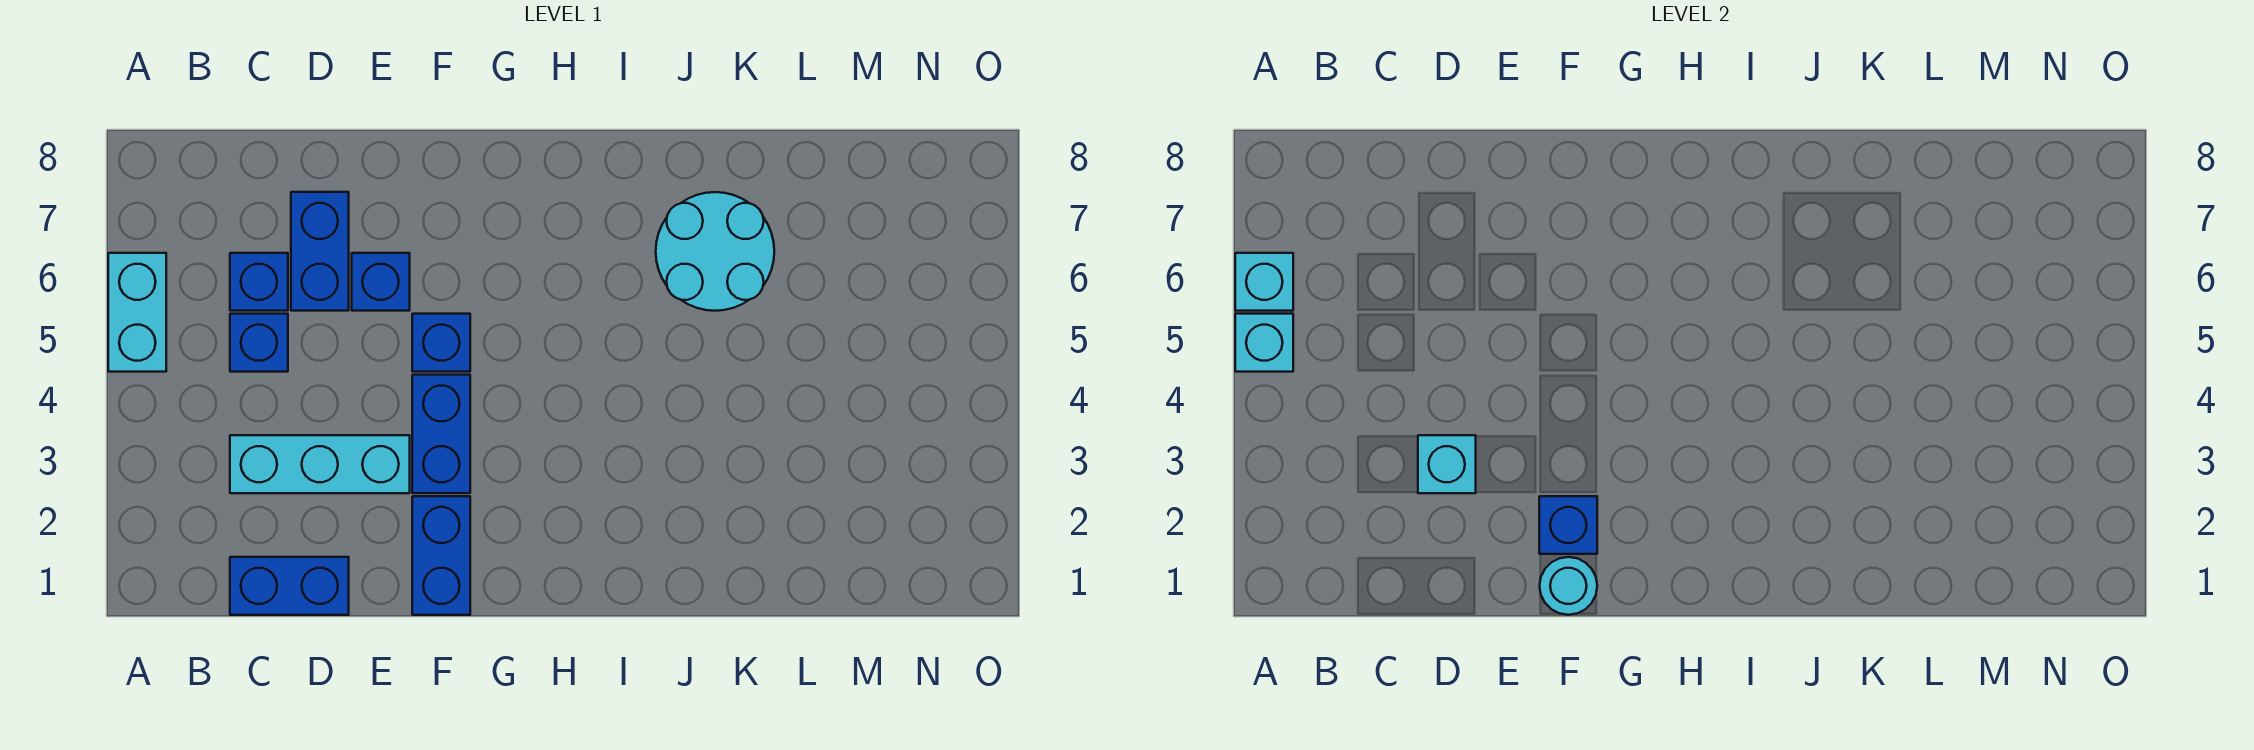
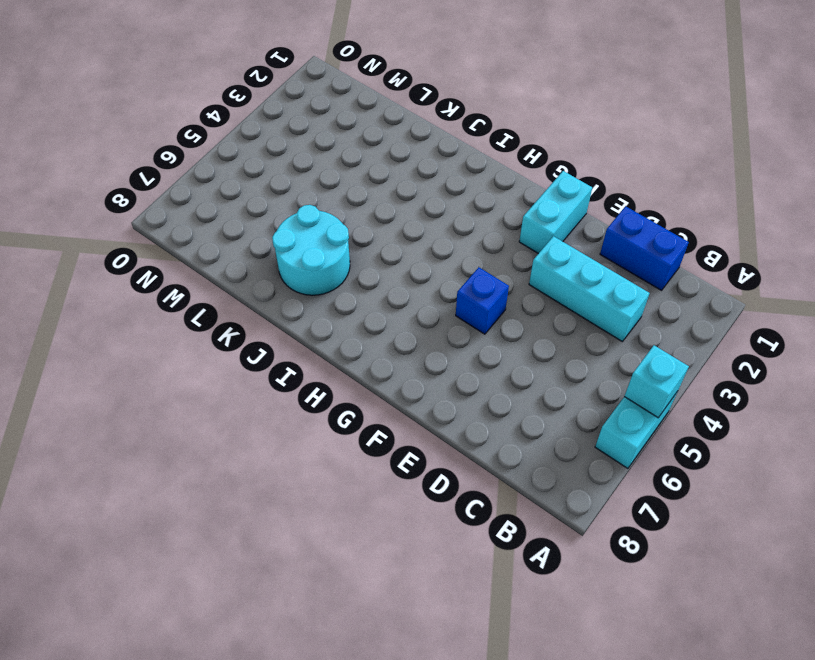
cyan brick F1:F2 level 1 -> blue brick F1:F2 level 1
none -> blue brick C5 level 1
none -> blue brick C6 level 1
none -> blue brick D6:D7 level 1

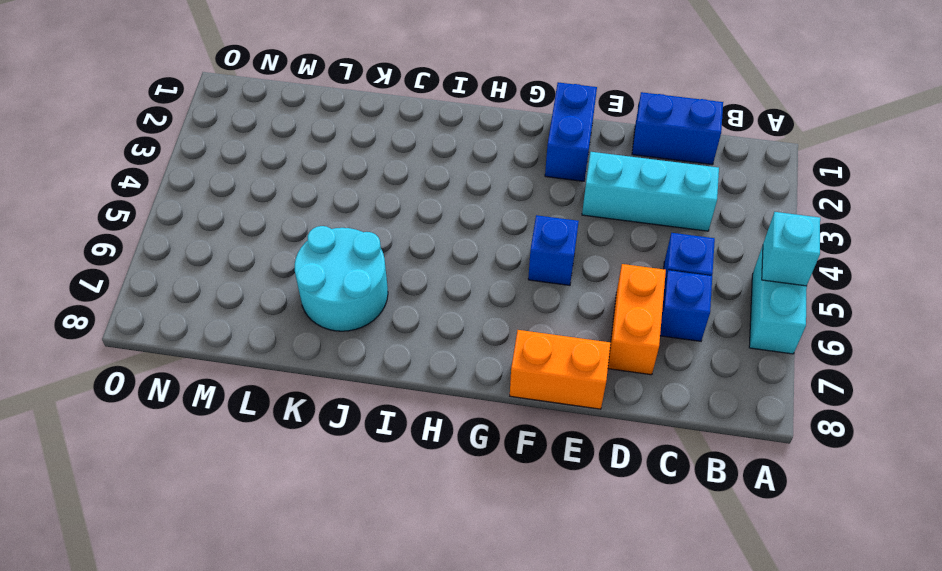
orange brick D6:D7 level 1 -> blue brick D6:D7 level 1
orange brick E8:F8 level 1 -> none
none -> blue brick E6 level 1
none -> blue brick F3:F4 level 1
none -> cyan brick A6 level 2

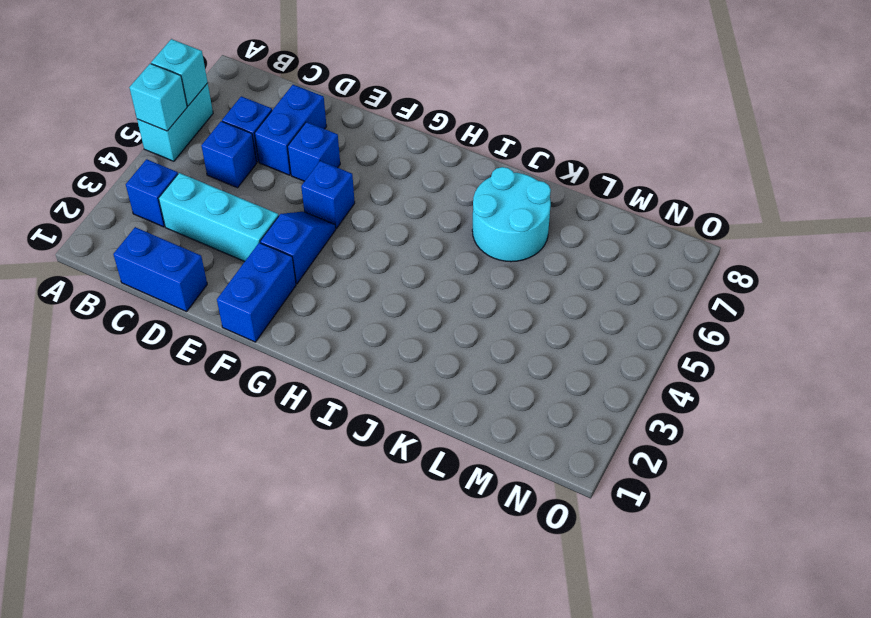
blue brick B3 level 1 -> blue brick F2 level 2
blue slope F3:F4 level 1 top 3 -> blue brick F3:F4 level 1
none -> cyan brick D3 level 2
none -> cyan round brick F1 level 2

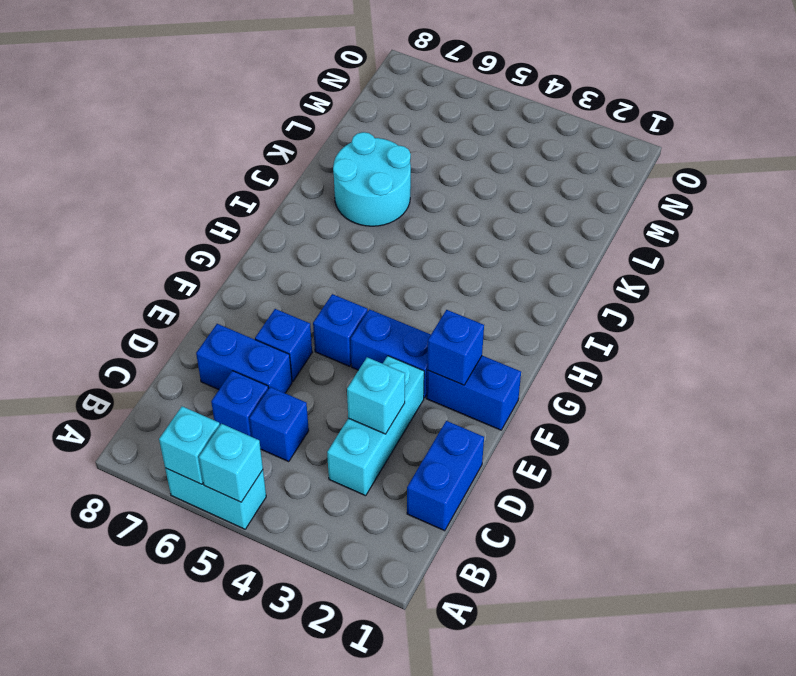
none -> cyan round brick F1 level 2

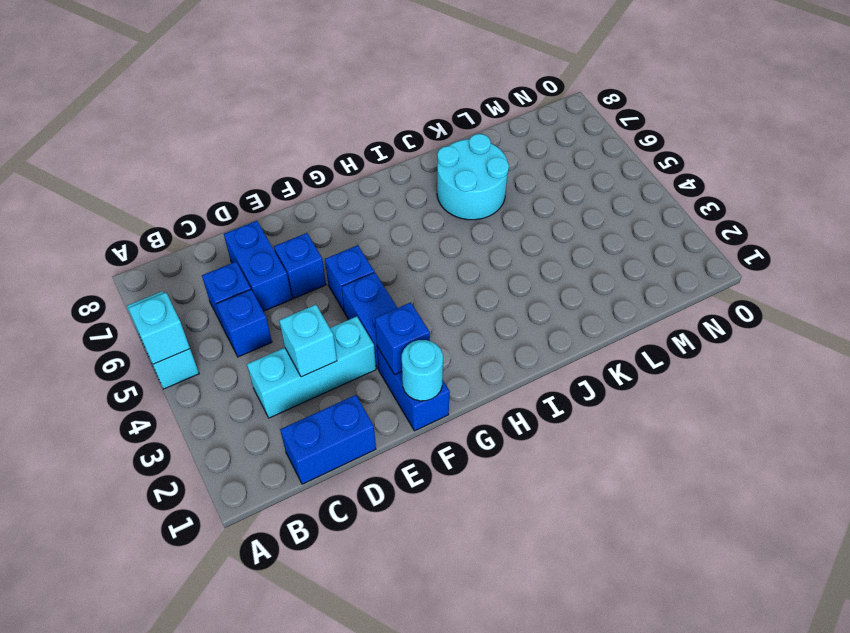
none -> cyan brick A6 level 2

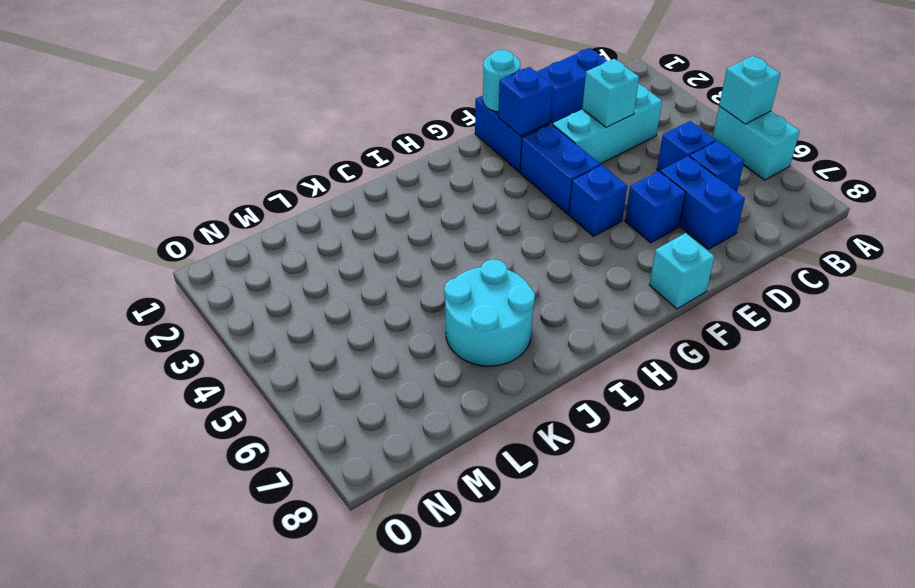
cyan brick F8 level 1 -> cyan brick A6 level 2

